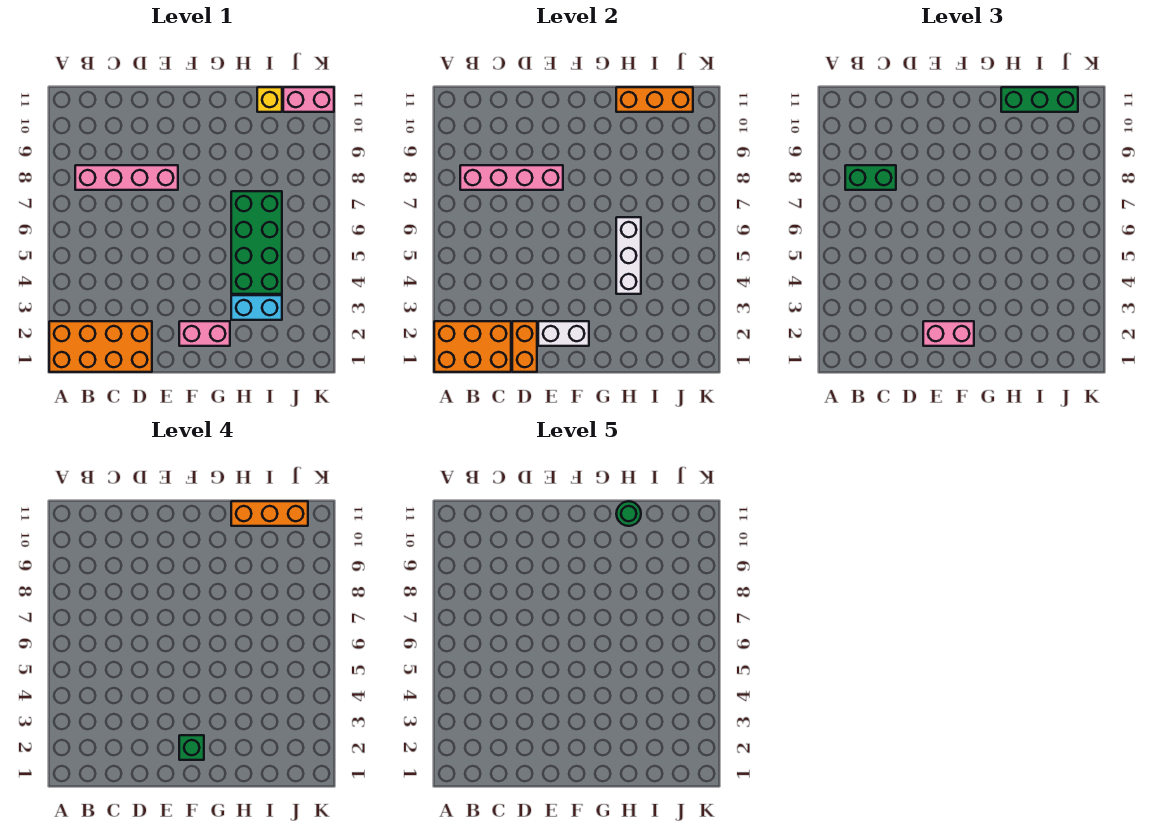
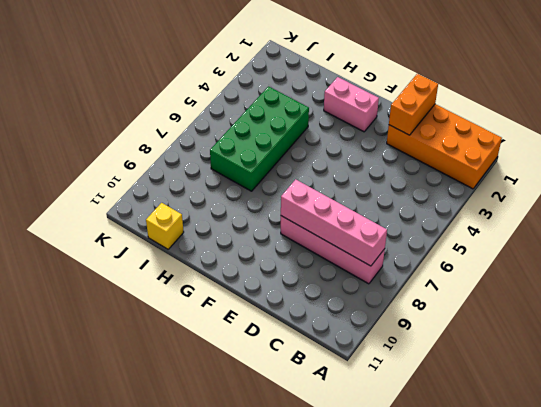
none -> cyan brick H3:I3 level 1
none -> pink brick J11:K11 level 1
none -> orange brick A1:C2 level 2

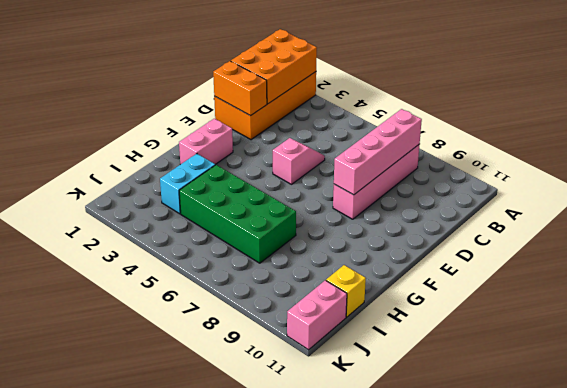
pink slope D5:E5 level 1 top E -> none
none -> white brick E2:F2 level 2
none -> white brick H4:H6 level 2
none -> orange brick H11:J11 level 2

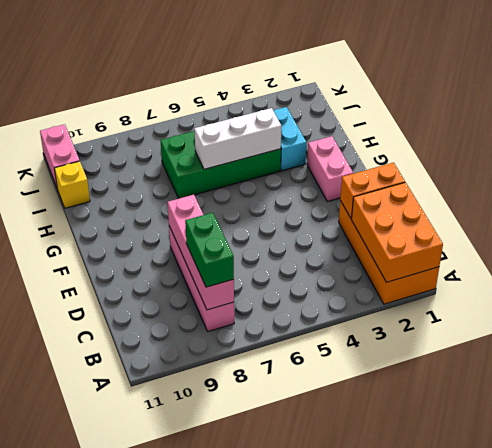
none -> white brick E2:F2 level 2
none -> orange brick H11:J11 level 2
none -> pink brick E2:F2 level 3

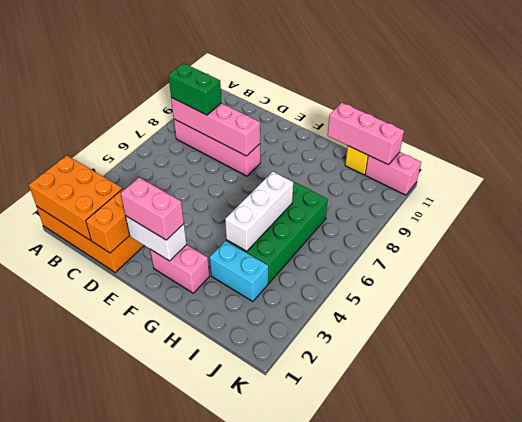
pink brick H11:J11 level 2 -> orange brick H11:J11 level 2
none -> green brick H11:J11 level 3
none -> green brick F2 level 4
none -> orange brick H11:J11 level 4

